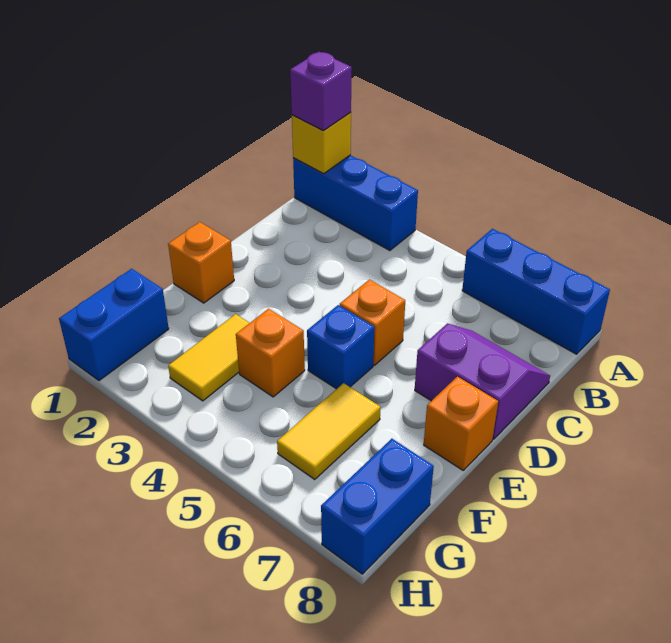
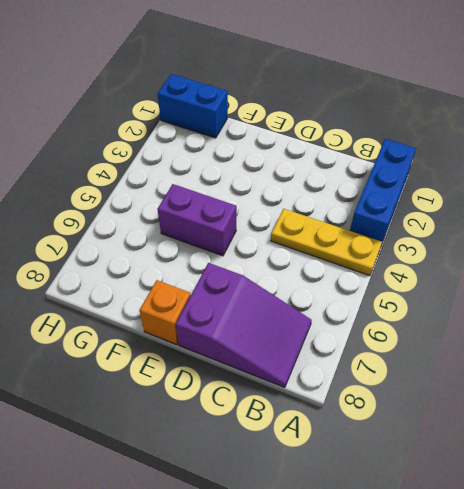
yellow plate A4:C4 level 1 -> none
purple slope B7:D8 level 1 top D -> purple slope C7:D8 level 1 top D
purple brick E5:F5 level 1 -> blue brick E5 level 1
none -> blue brick A6:A8 level 1
none -> orange brick D5 level 1
none -> orange brick E1 level 1

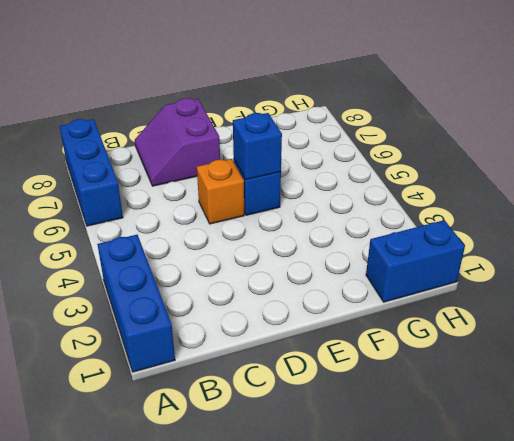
blue brick E5 level 2 -> none
none -> orange brick E1 level 1
none -> orange brick E8 level 1
none -> yellow tile F3:G3 level 1

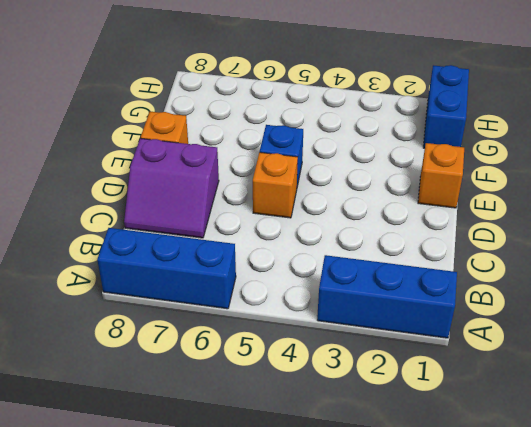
none -> yellow tile F3:G3 level 1
none -> orange brick F4 level 1
none -> yellow tile F6:G6 level 1

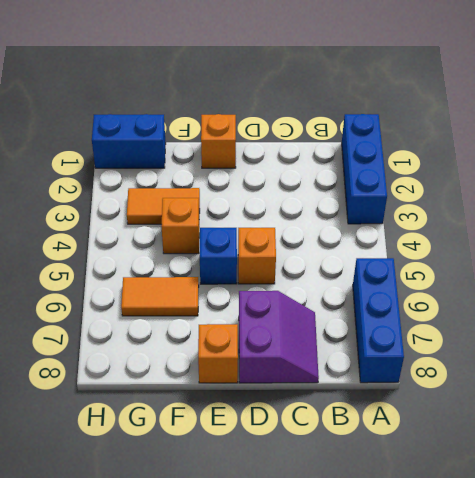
orange tile F3:G3 level 1 -> yellow tile F3:G3 level 1
orange tile F6:G6 level 1 -> yellow tile F6:G6 level 1
none -> blue brick G8:H8 level 1
none -> yellow brick A1 level 2
none -> purple brick A1 level 3

